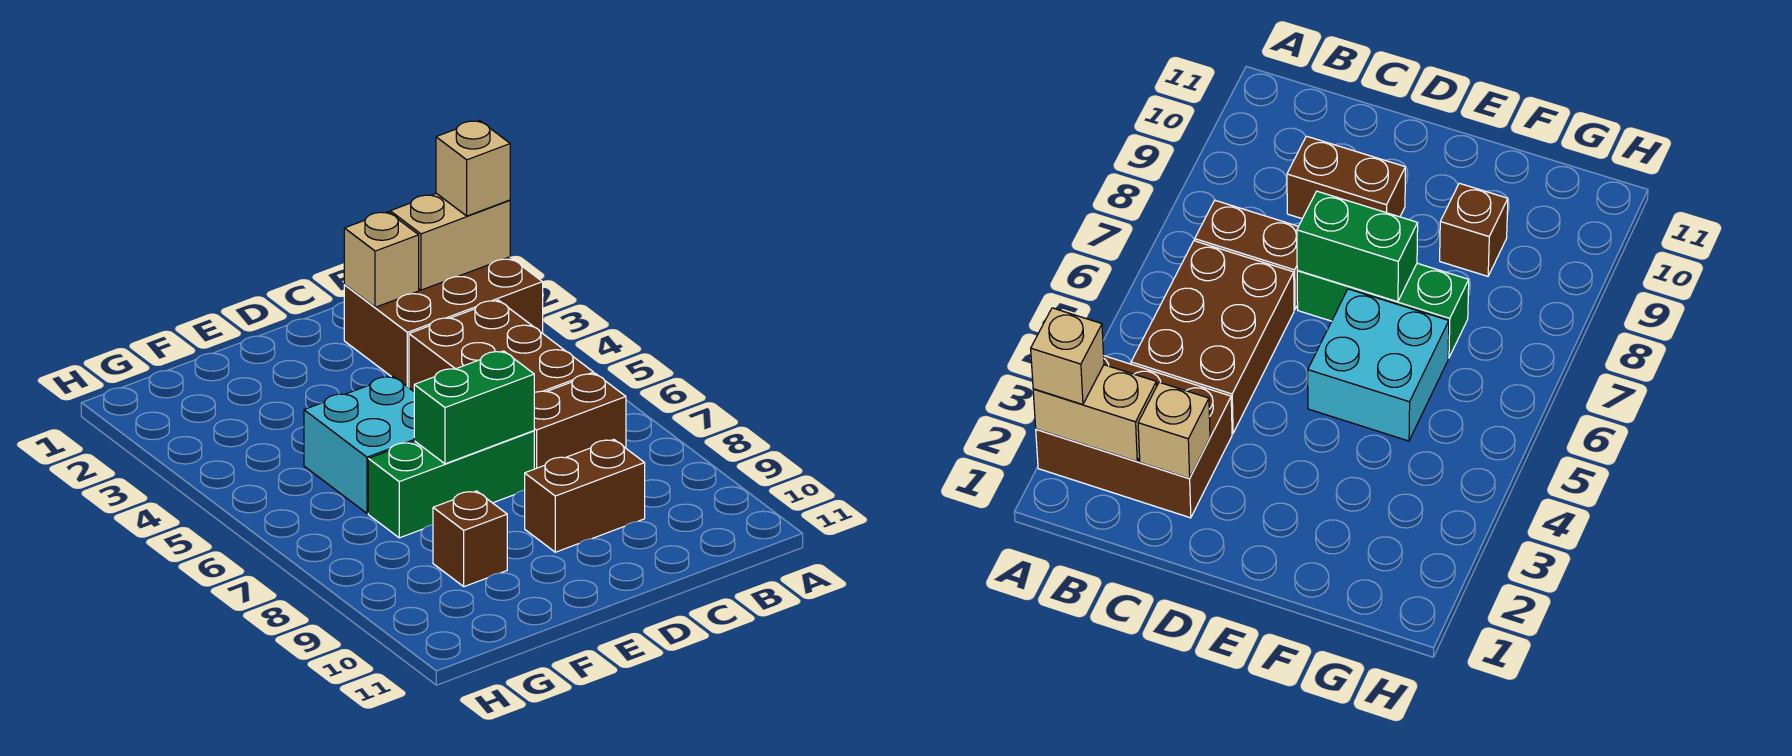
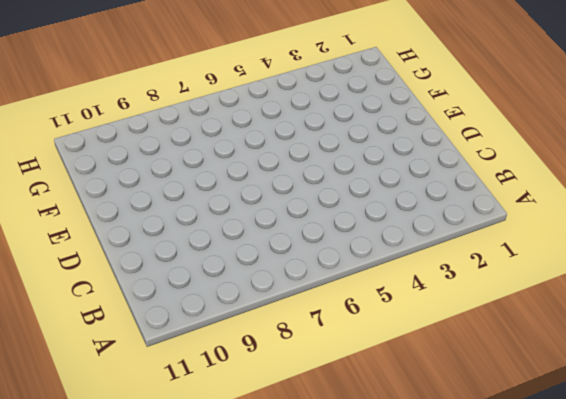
none -> brown brick A2:C3 level 1
none -> brown brick B4:C6 level 1

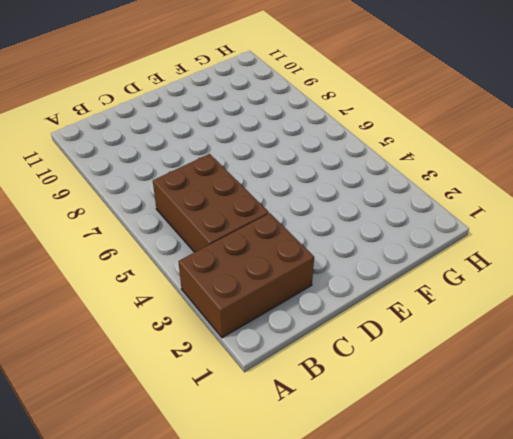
none -> brown brick B7:C7 level 1
none -> brown brick C9:D9 level 1

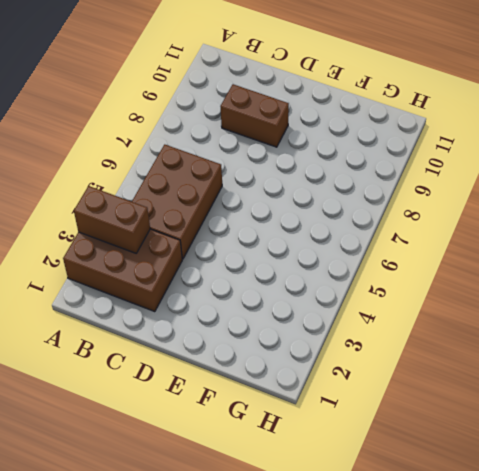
brown brick A3:B3 level 2 -> brown brick B7:C7 level 1
none -> green brick D7:F7 level 1
none -> cyan brick E5:F6 level 1

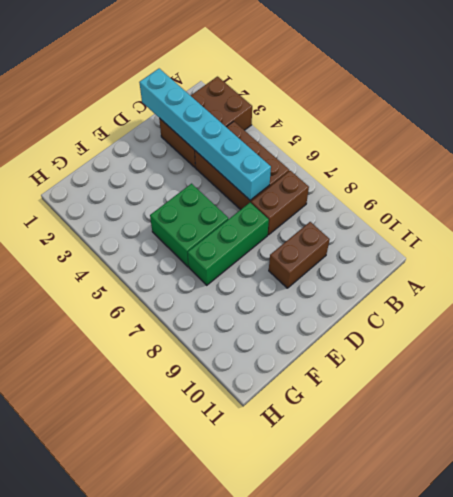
cyan brick C1:C6 level 2 -> tan brick C2 level 2
green brick E5:F6 level 1 -> cyan brick E5:F6 level 1
none -> brown brick F9 level 1
none -> tan brick A2:B2 level 2

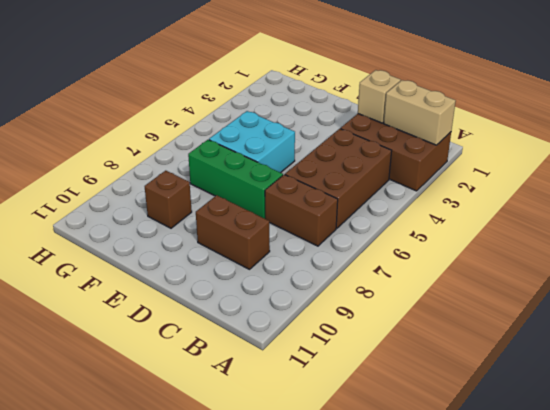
none -> green brick D7:E7 level 2
none -> tan brick A2 level 3

